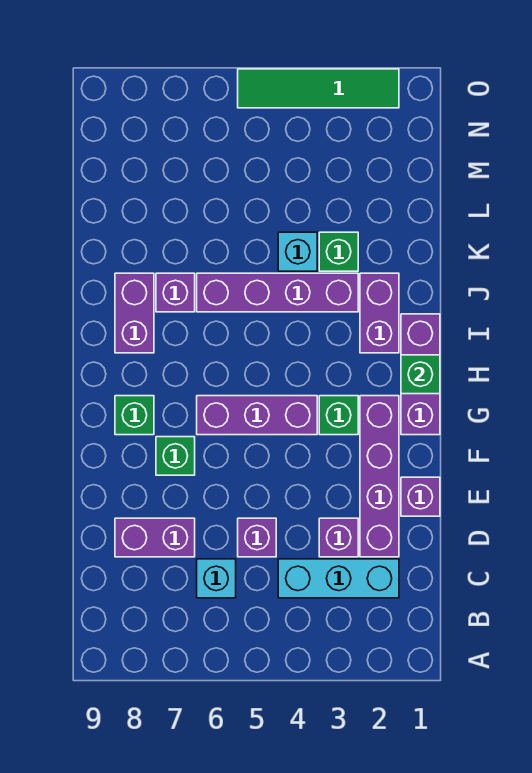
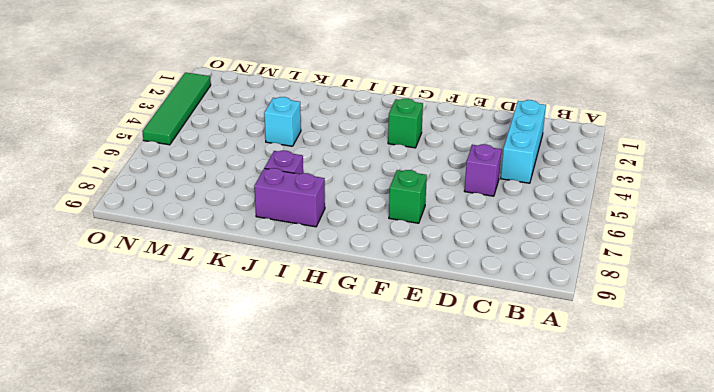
none -> cyan brick C6 level 1
none -> purple brick D2:G2 level 1
none -> purple brick D3 level 1

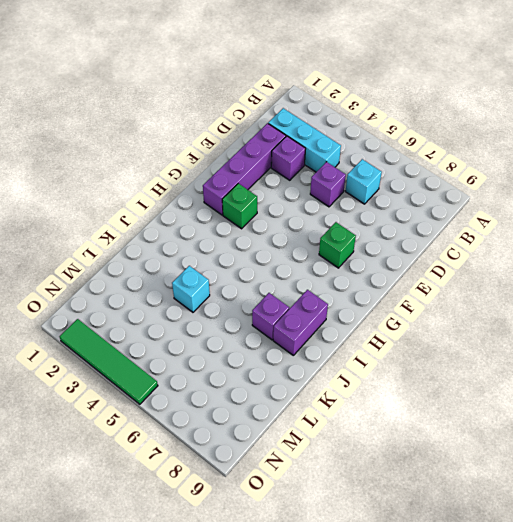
none -> purple brick D7:D8 level 1
none -> purple brick E1 level 1
none -> purple brick G1:I1 level 1

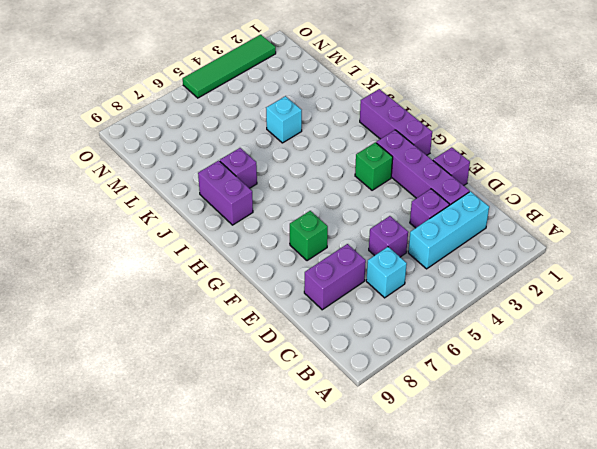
none -> purple brick G4:G6 level 1
none -> green brick G8 level 1
none -> purple brick I2:J2 level 1

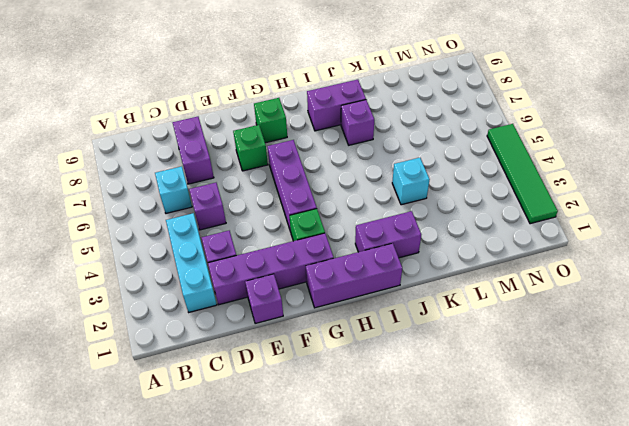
none -> purple brick J3:J6 level 1
none -> green brick K3 level 1
none -> green brick H1 level 2

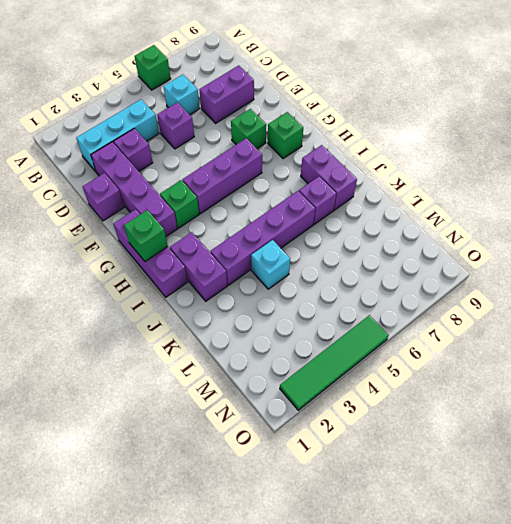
green brick A6 level 1 -> green brick K3 level 1

